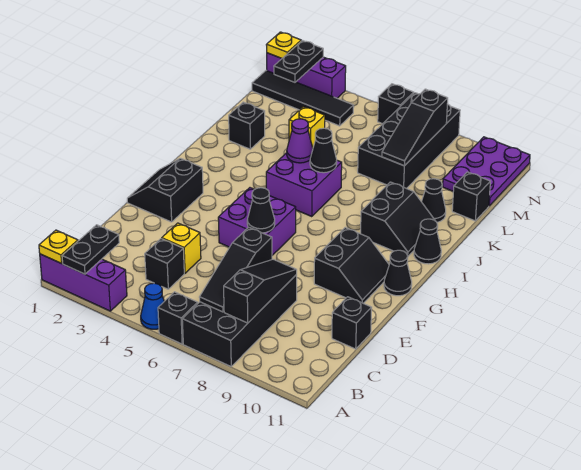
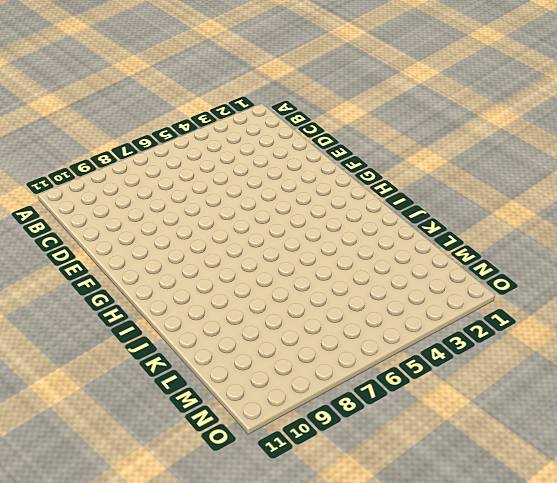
none -> purple brick A1:A3 level 1
none -> blue cone A5 level 1
none -> black brick A6 level 1
none -> black brick A7:D8 level 1

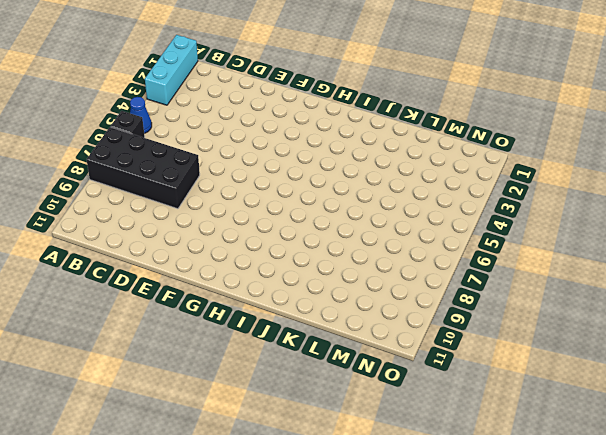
cyan brick A1:A3 level 1 -> purple brick A1:A3 level 1
none -> black brick C4 level 1
none -> yellow brick D4 level 1
none -> black brick D11 level 1
none -> black slope F1:G2 level 1 top 2

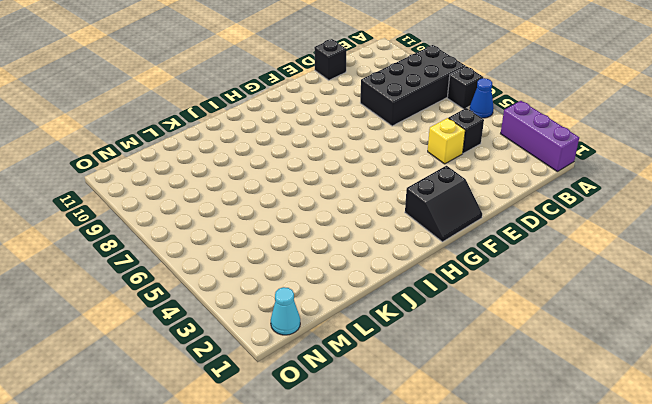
cyan cone N1 level 1 -> black tile N1:N4 level 1
none -> purple brick F5:G6 level 1
none -> black slope F9:G10 level 1 top 9
none -> black cone G11 level 1
none -> purple brick I5:J6 level 1

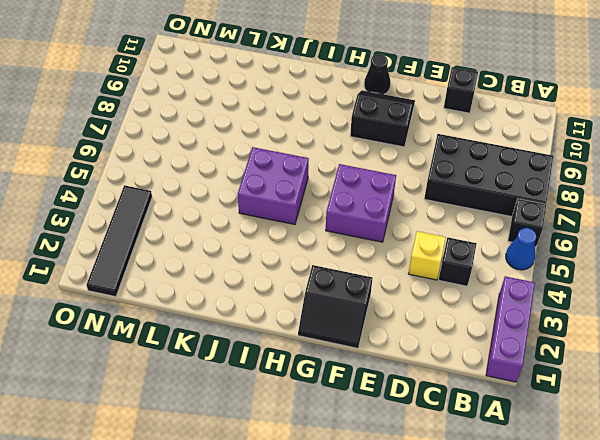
none -> black slope I9:J10 level 1 top 9
none -> black cone I11 level 1
none -> black brick K2 level 1
none -> black cone K10 level 1

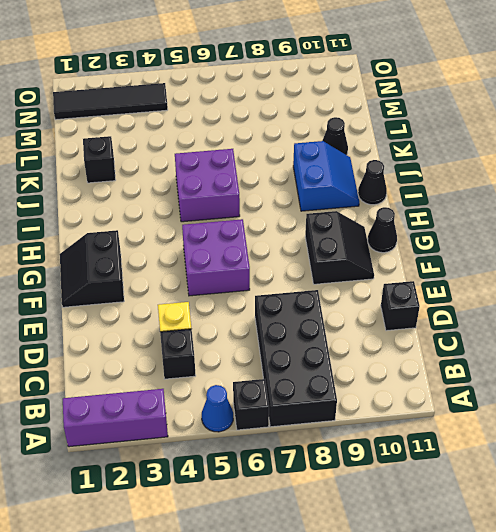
blue slope I9:J10 level 1 top 9 -> black slope I9:J10 level 1 top 9
none -> yellow brick L4 level 1
none -> black brick L7:O8 level 1
none -> black brick L11 level 1
none -> purple plate M10:O11 level 1

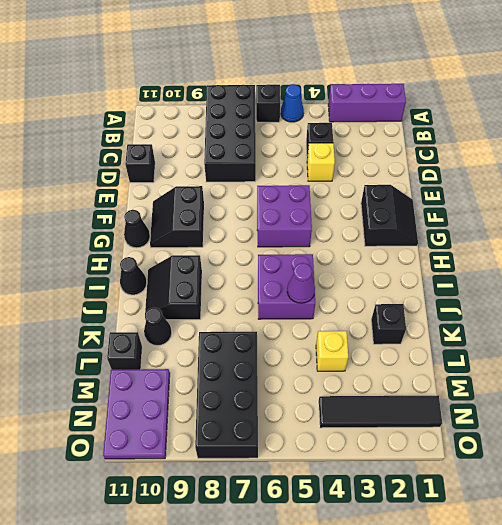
none -> purple brick O1:O3 level 1
none -> black brick O6 level 1
none -> yellow plate A1 level 2
none -> black plate A2:B2 level 2

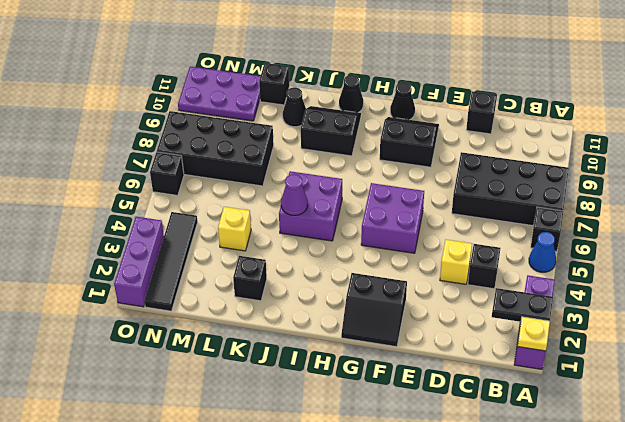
none -> black slope B7:D7 level 2 top D
none -> black slope B8:D8 level 2 top B
none -> black cone F6 level 2
none -> black cone J6 level 2

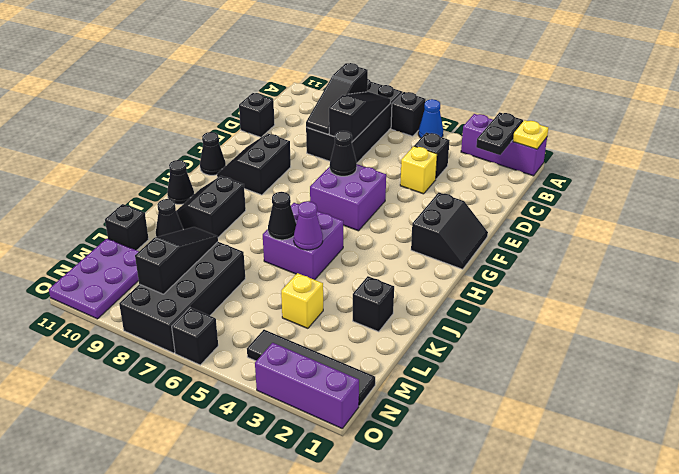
none -> black plate N2:O2 level 2
none -> yellow plate O1 level 2

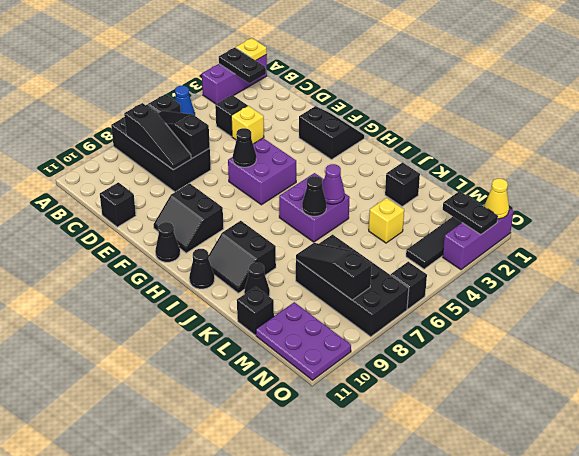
yellow cone O1 level 2 -> yellow plate O1 level 2

